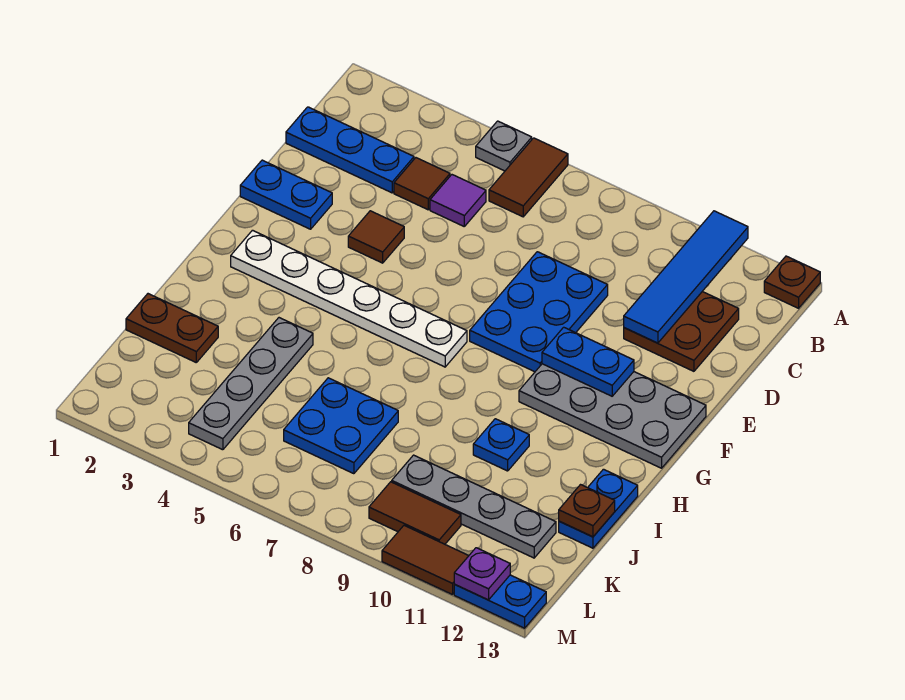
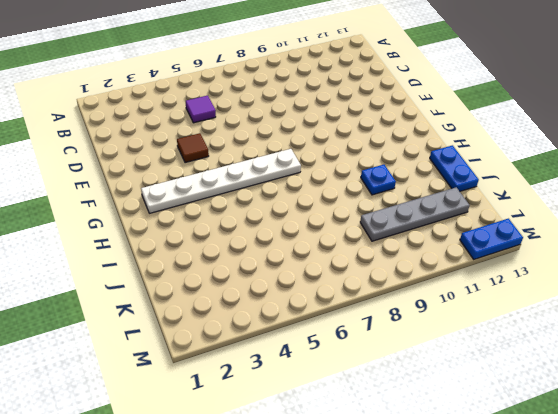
none -> grey plate A5 level 1
none -> brown tile A6:B6 level 1
none -> brown plate A13 level 1

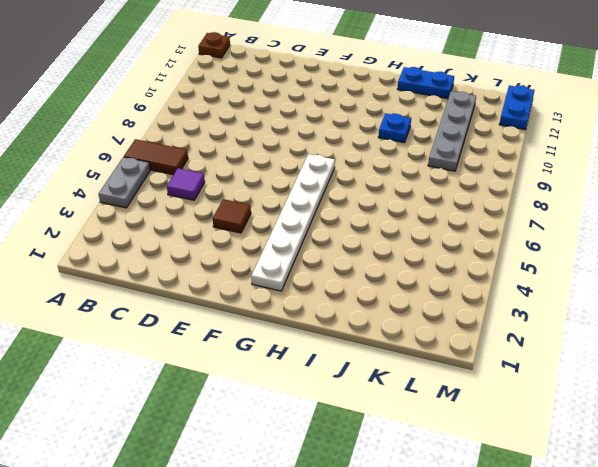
grey plate A4:A5 level 1 -> grey plate A5 level 1
none -> blue plate C1:C3 level 1
none -> brown tile C4 level 1
none -> brown plate C11:D12 level 1

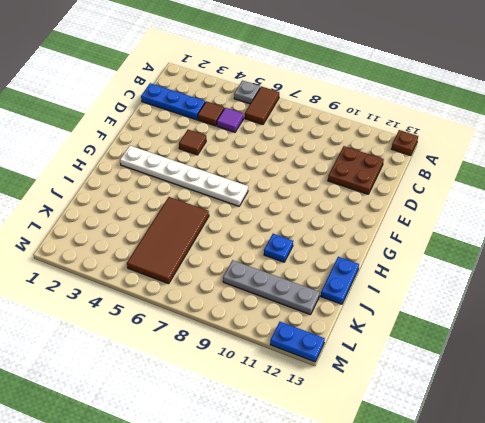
brown tile I5:L6 level 1 -> blue plate J6:K7 level 1
none -> blue plate D8:F9 level 1
none -> blue plate E1:E2 level 1
none -> grey plate F10:G13 level 1

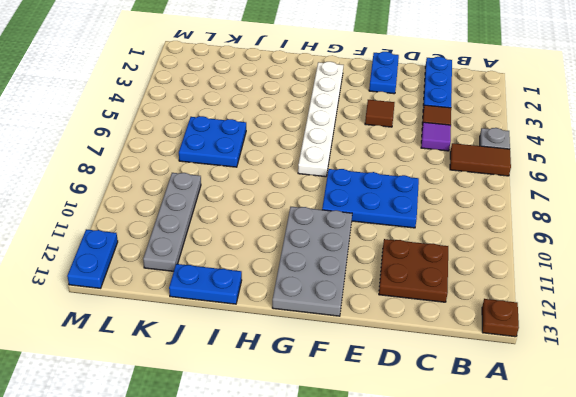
none -> grey plate I4:L4 level 1
none -> blue plate I10 level 1
none -> brown plate J1:J2 level 1

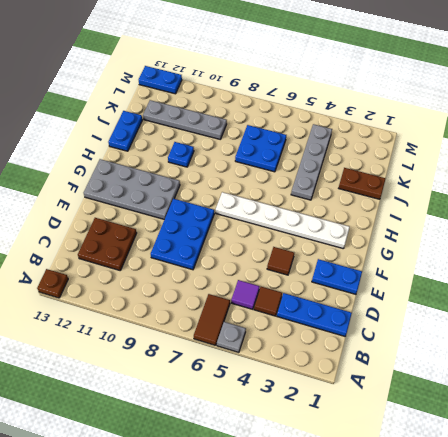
none -> brown tile L9:L10 level 1
none -> brown tile M10:M11 level 1
none -> blue tile A11:D11 level 2

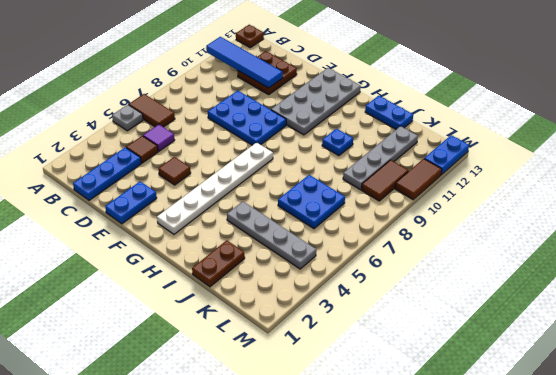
none -> blue plate F10:F11 level 2
none -> brown plate J13 level 2
none -> purple plate M12 level 2

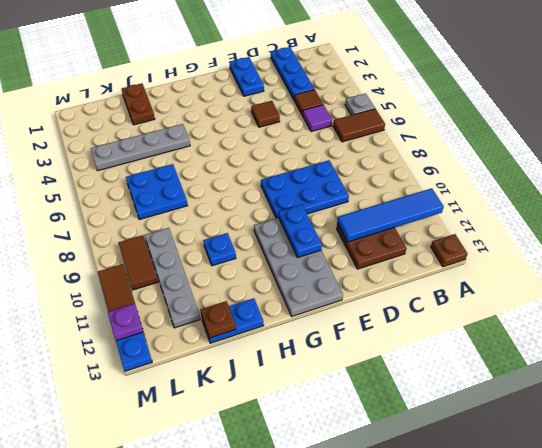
none -> white plate G2:G7 level 1

